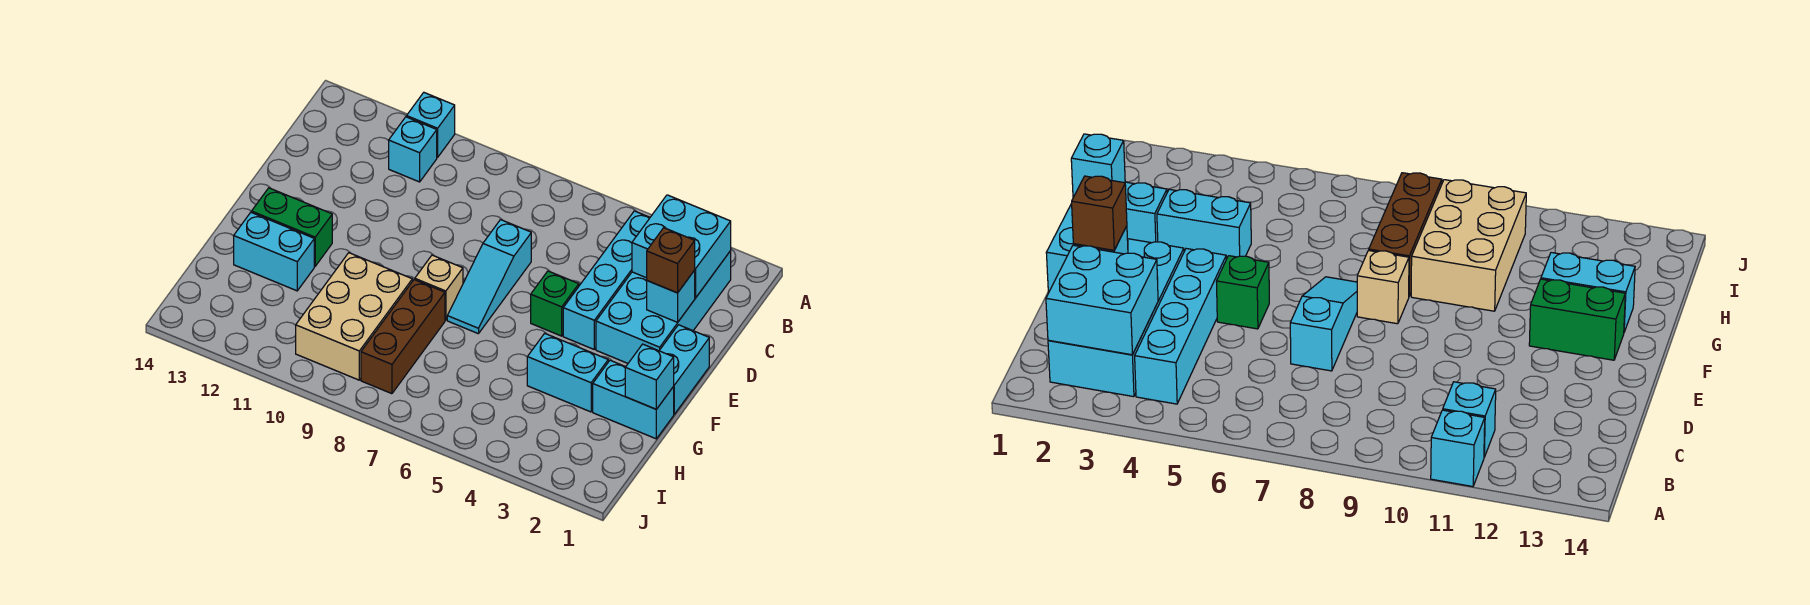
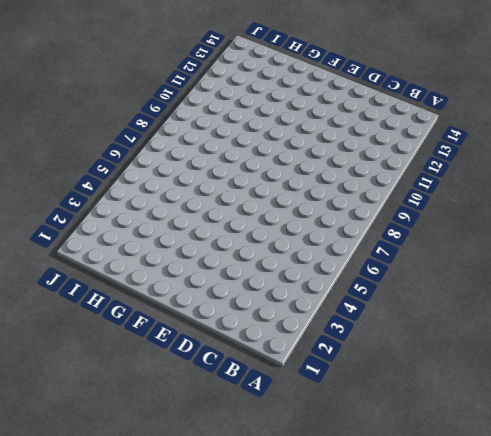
none -> cyan brick A11 level 1
none -> cyan brick B2:E3 level 1
none -> cyan brick B4:E4 level 1

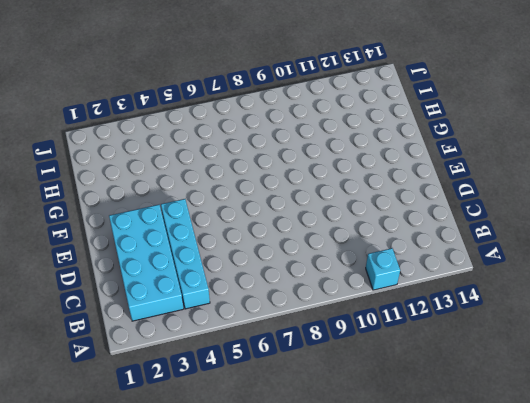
none -> cyan brick B11 level 1
none -> cyan slope D7:F7 level 1 top D
none -> cyan brick E1:F1 level 1

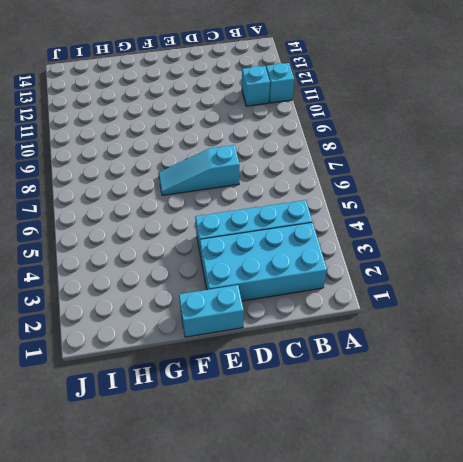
none -> green brick E5 level 1
none -> tan brick F8 level 1
none -> green brick F12:F13 level 1

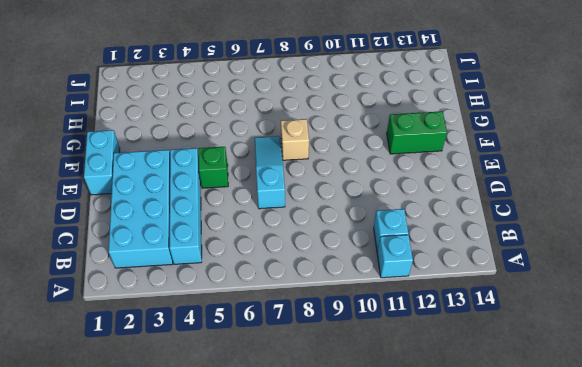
none -> cyan brick G1:G2 level 1
none -> cyan brick G3:G4 level 1
none -> brown brick G8:I8 level 1

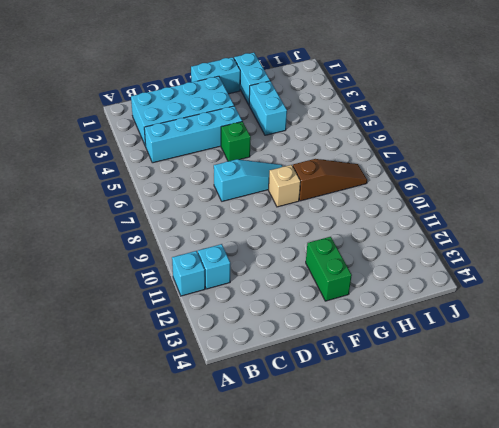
brown slope G8:I8 level 1 top G -> brown brick G8:I8 level 1
none -> tan brick G9:I10 level 1
none -> cyan brick G12:G13 level 1
none -> cyan brick B2:C3 level 2

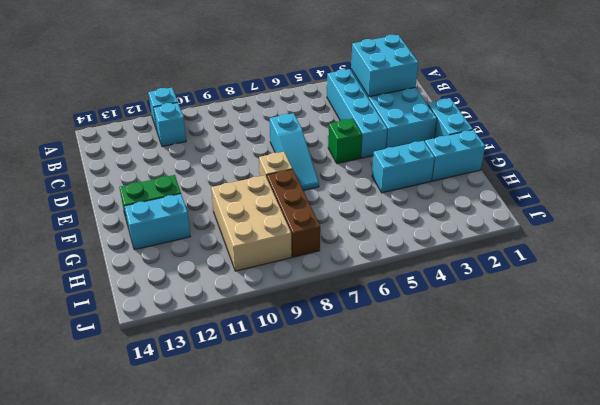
none -> cyan brick D2 level 2
none -> cyan brick G1 level 2
none -> brown brick D2 level 3

